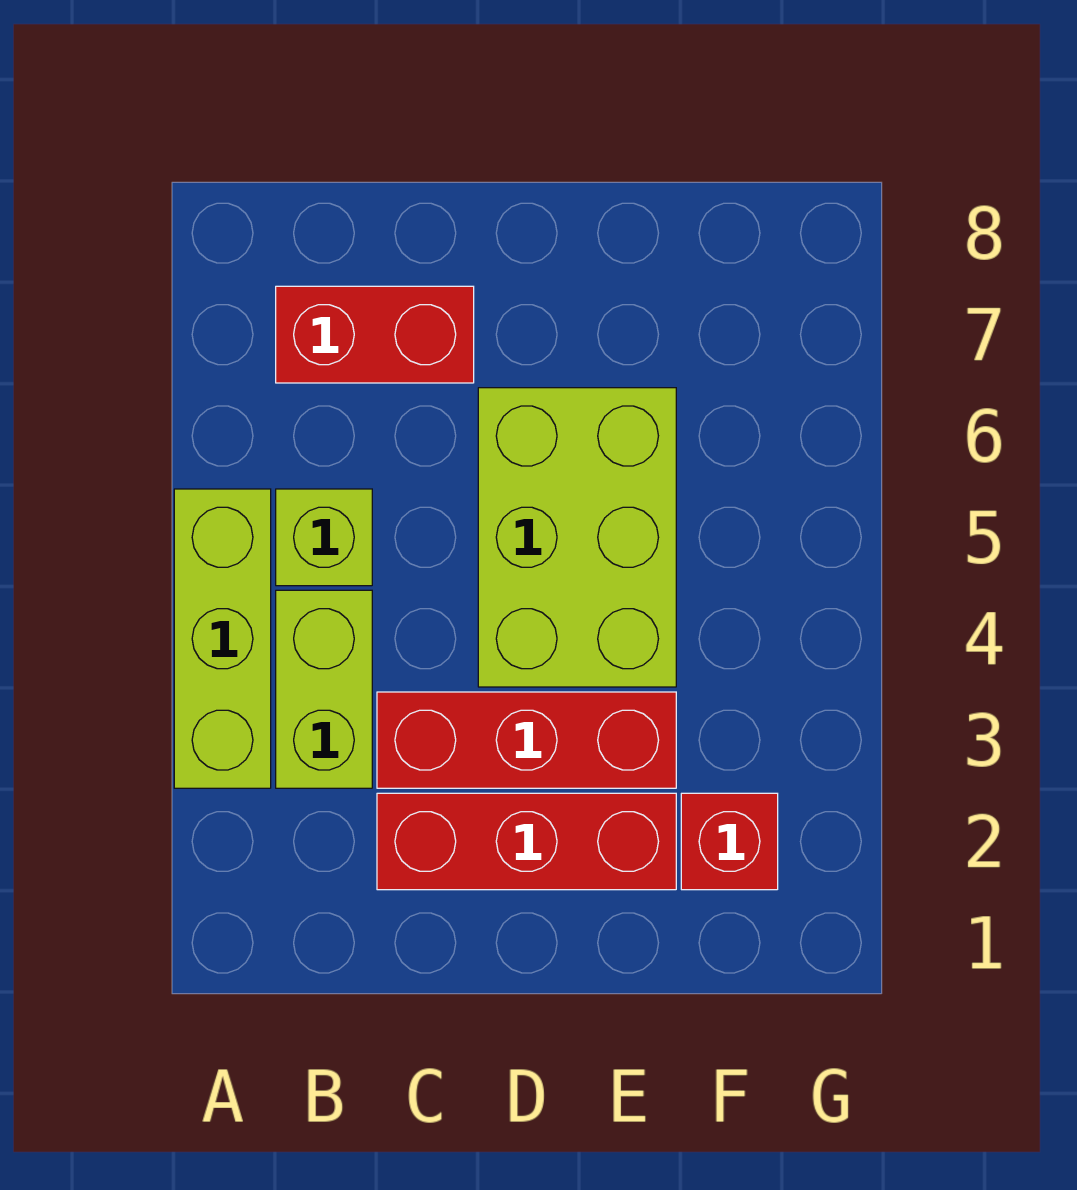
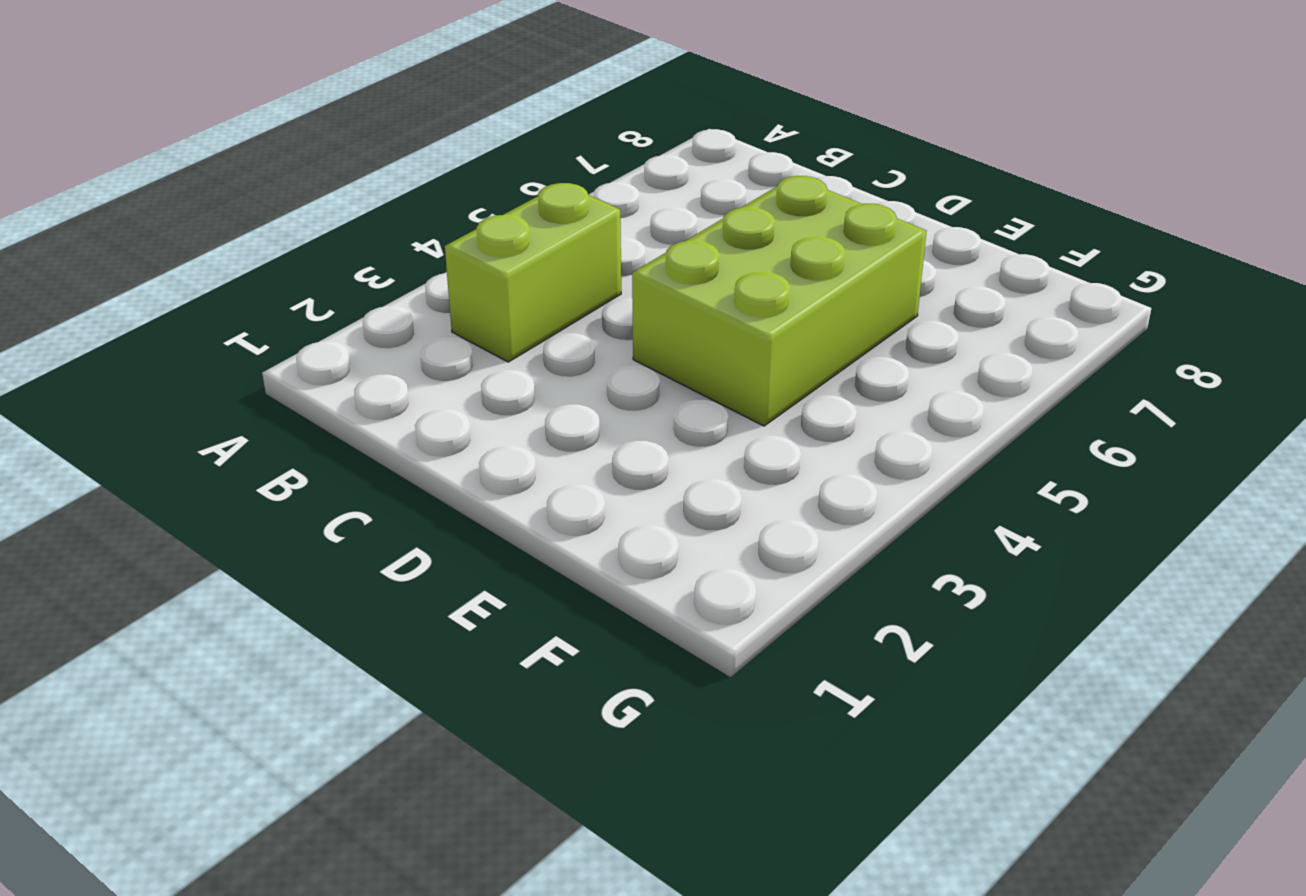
none -> lime brick A3:A5 level 1
none -> lime brick B5 level 1

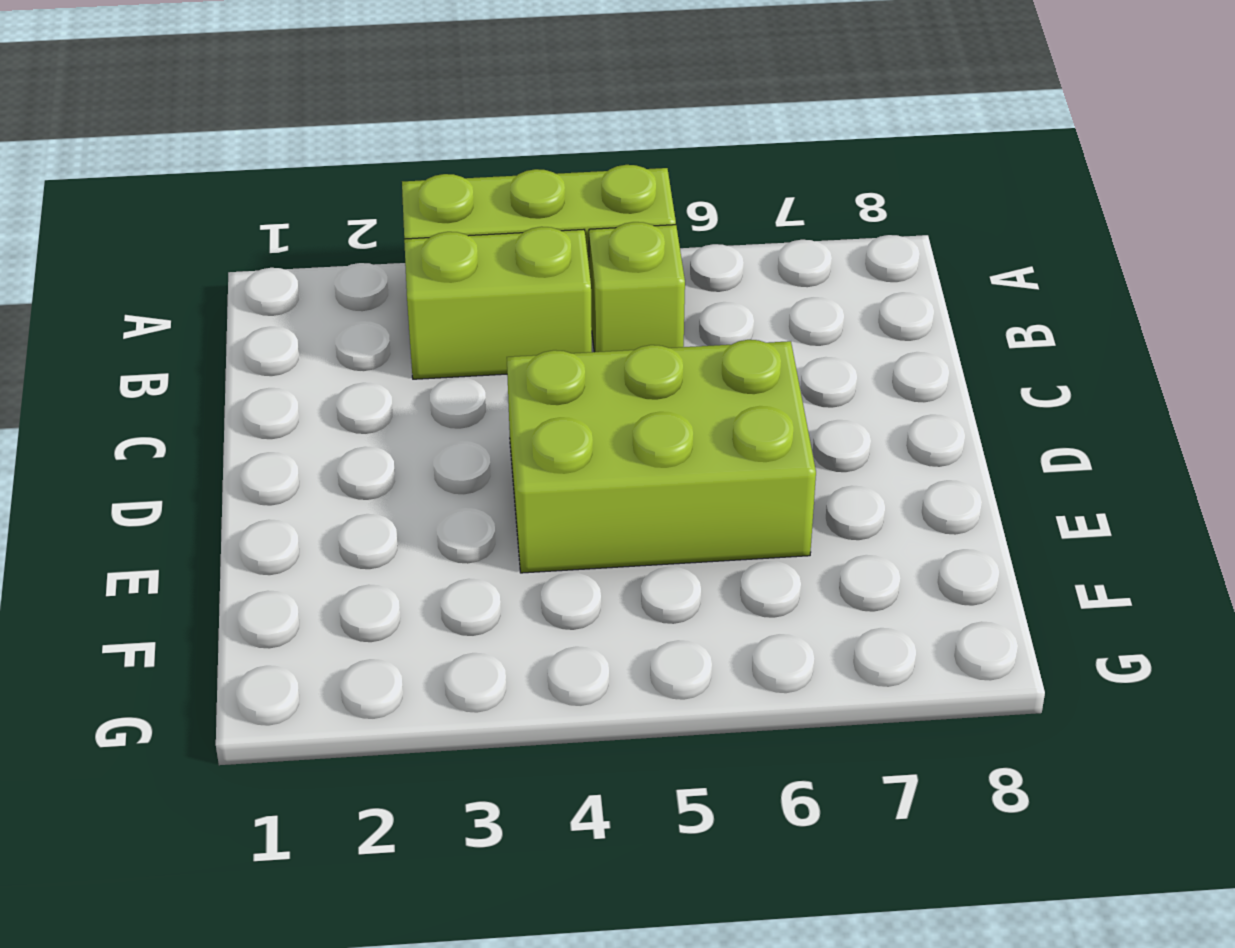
none -> red brick B7:C7 level 1
none -> red brick C2:E2 level 1

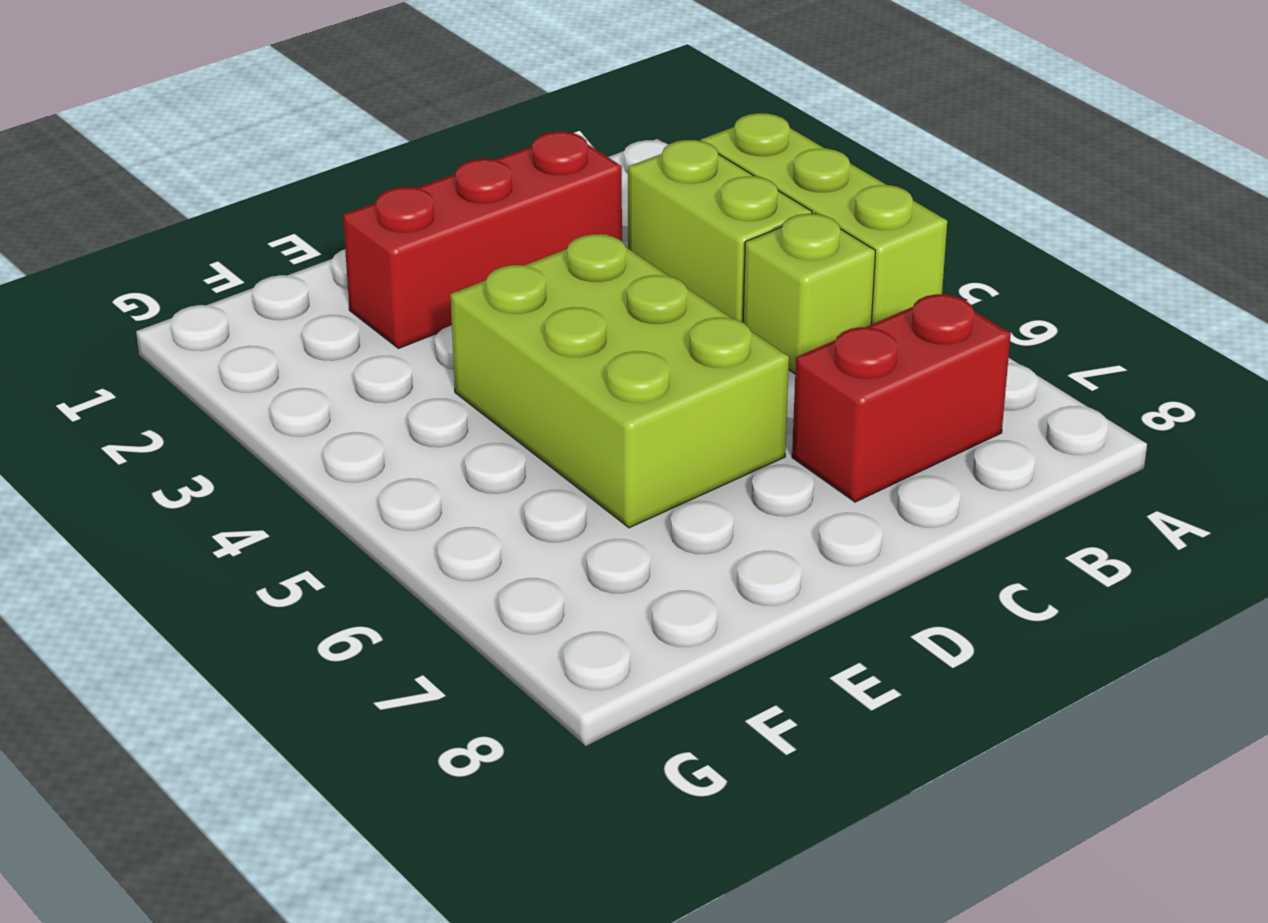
none -> red brick C3:E3 level 1
none -> red brick F2 level 1

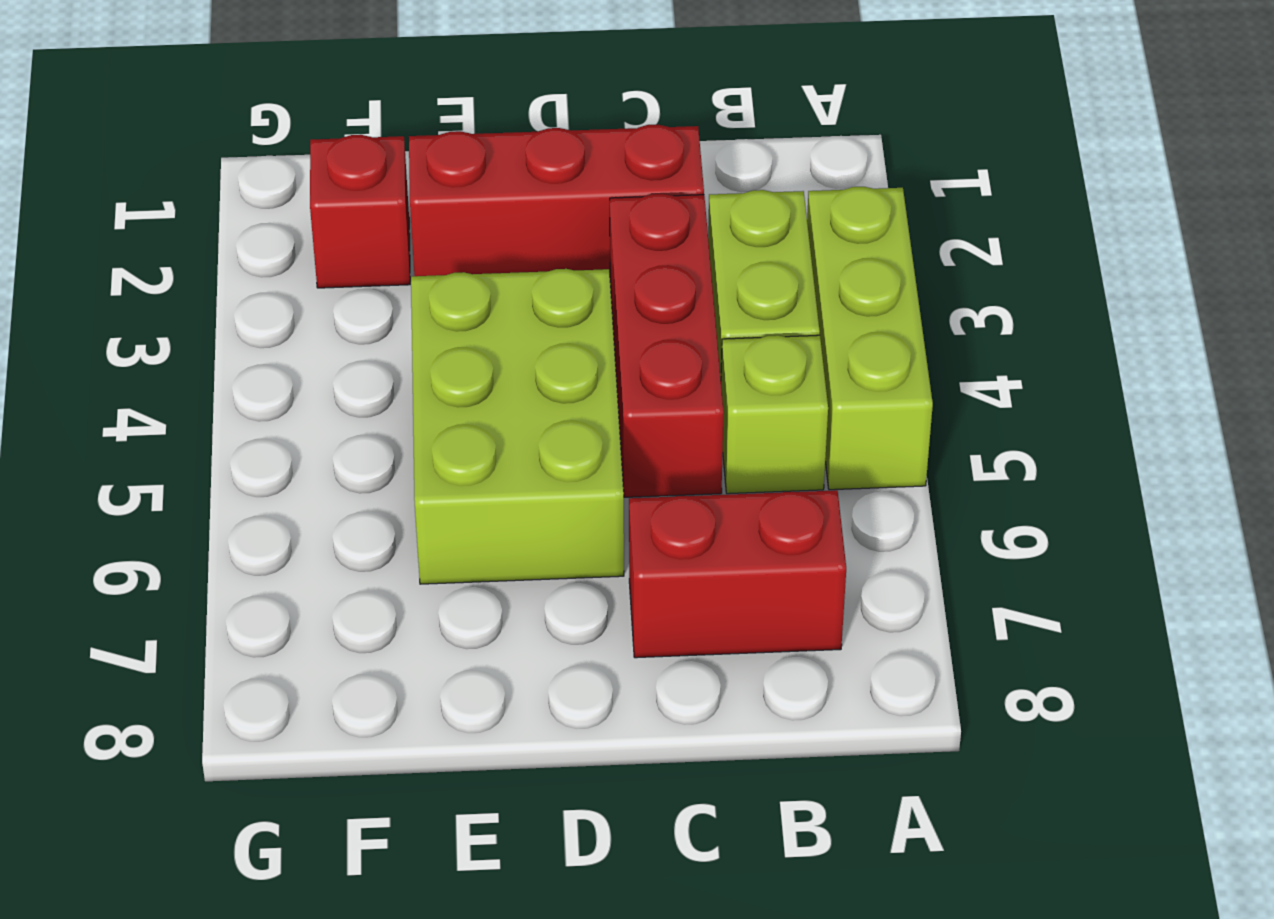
red brick C3:C5 level 1 -> red brick C3:E3 level 1

